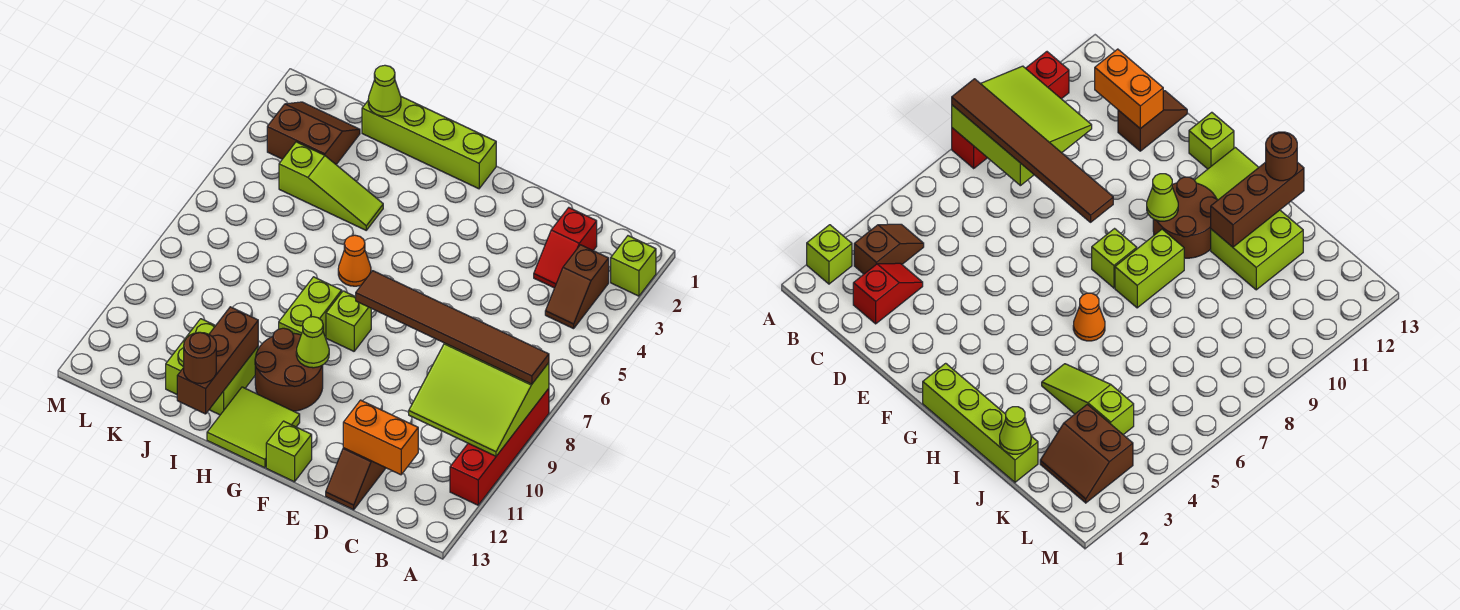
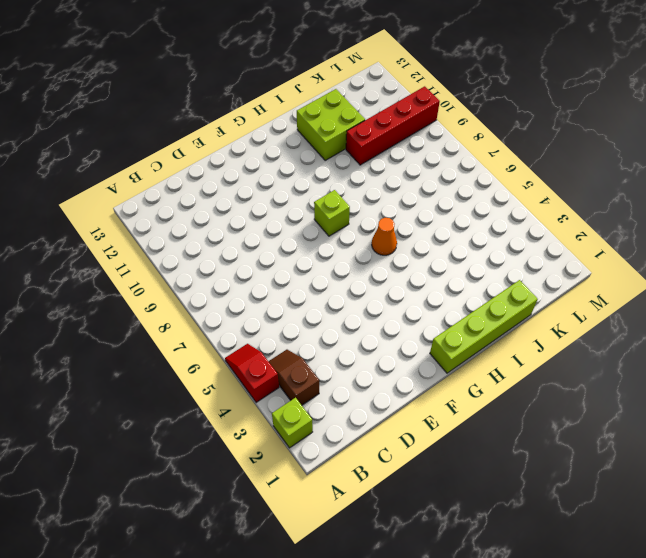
red slope A4:A5 level 1 top 4 -> red slope C2:C3 level 1 top 2
red brick J10:M10 level 1 -> red brick A8:A11 level 1
none -> brown slope D12:D13 level 1 top 12
none -> lime brick F13 level 1
none -> brown round brick G10:H11 level 1

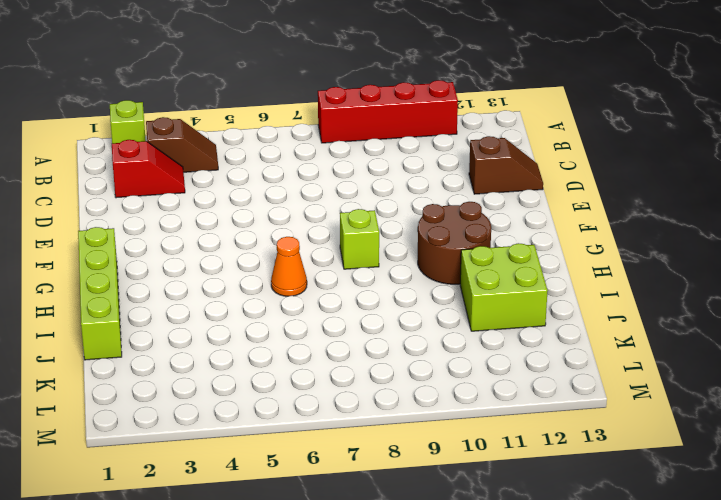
none -> lime brick F13 level 1
none -> lime tile G12:H13 level 1
none -> lime brick H8:H9 level 1

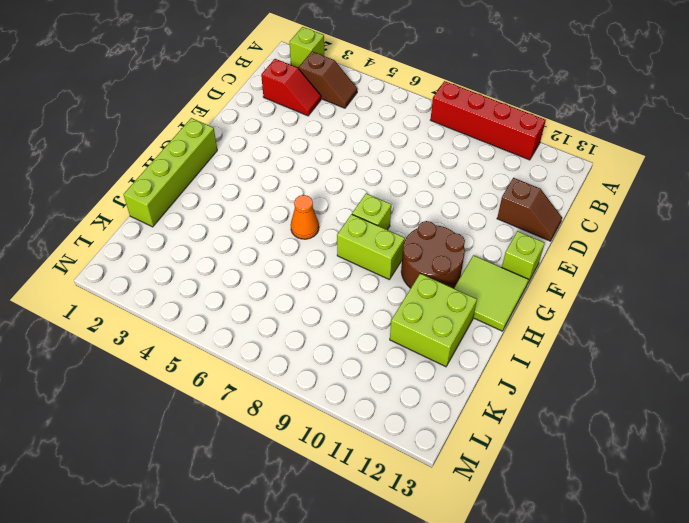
none -> lime slope I4:K4 level 1 top K
none -> brown slope K2:L3 level 1 top 3
none -> lime slope A8:C10 level 2 top 8

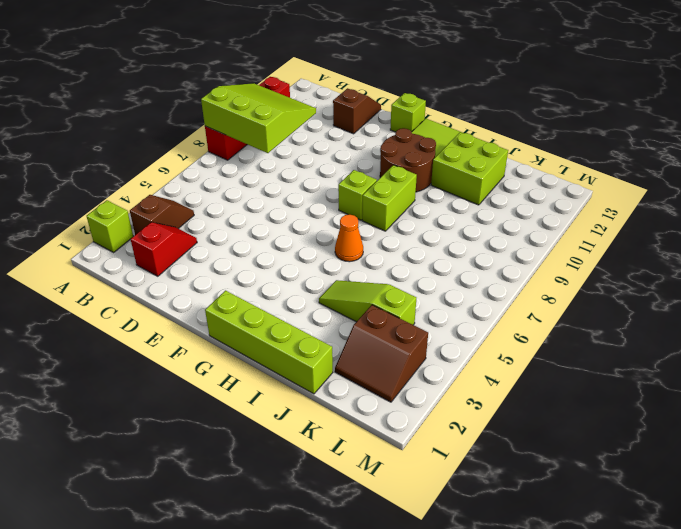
none -> orange brick C12:D12 level 2
none -> lime cone G10 level 2
none -> brown brick I11:I13 level 2

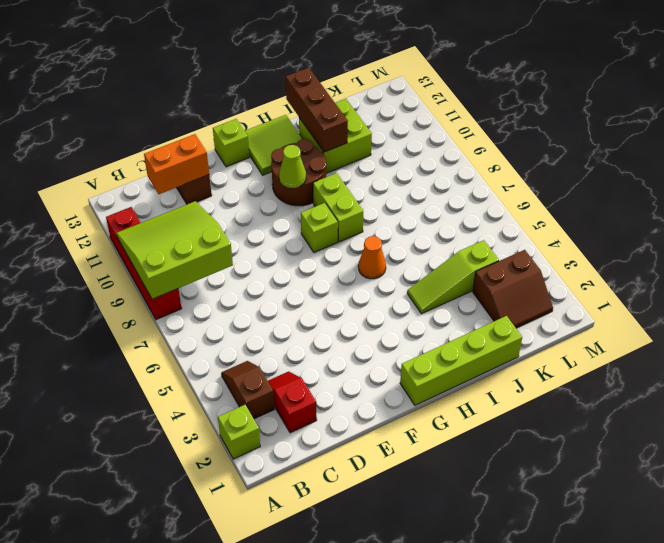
none -> lime cone J1 level 2
none -> brown tile A8:F8 level 3
none -> brown round brick I13 level 3

